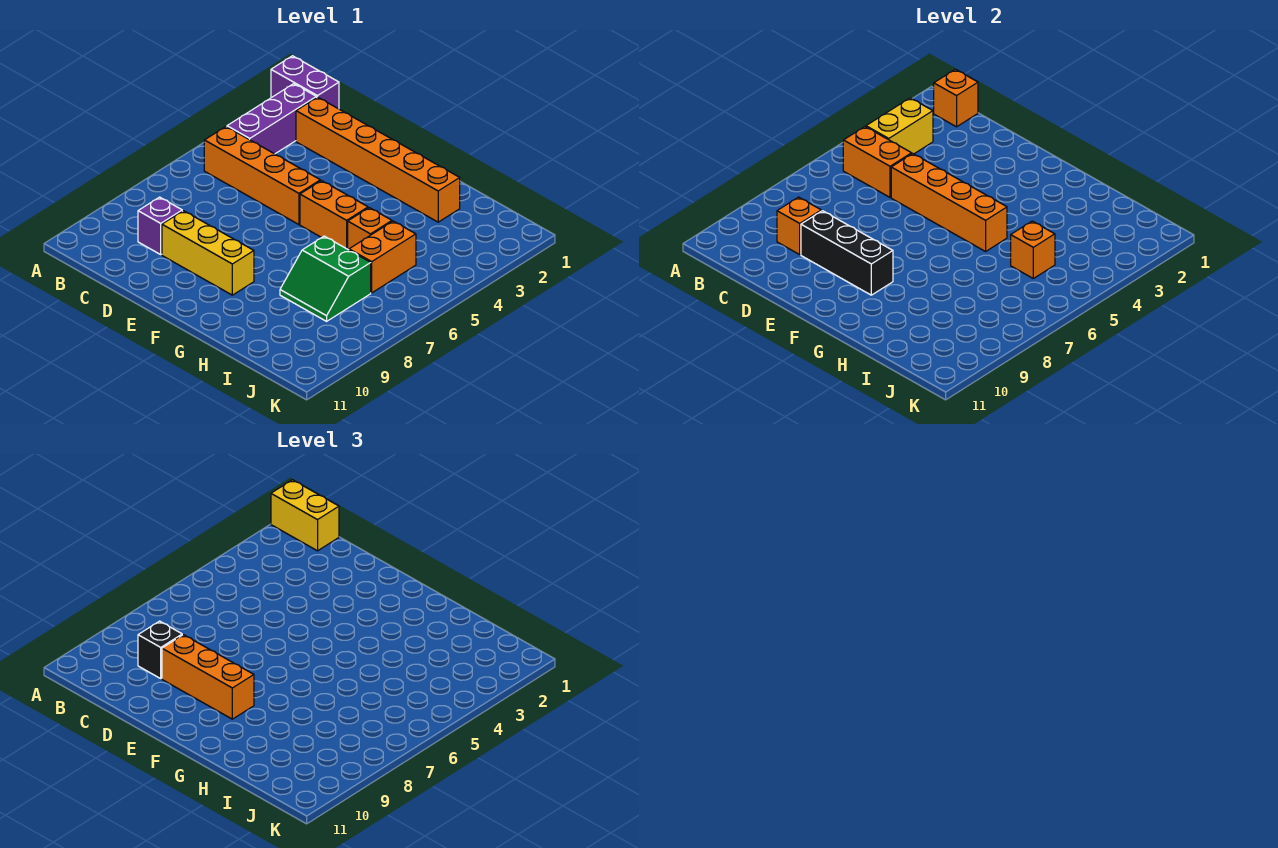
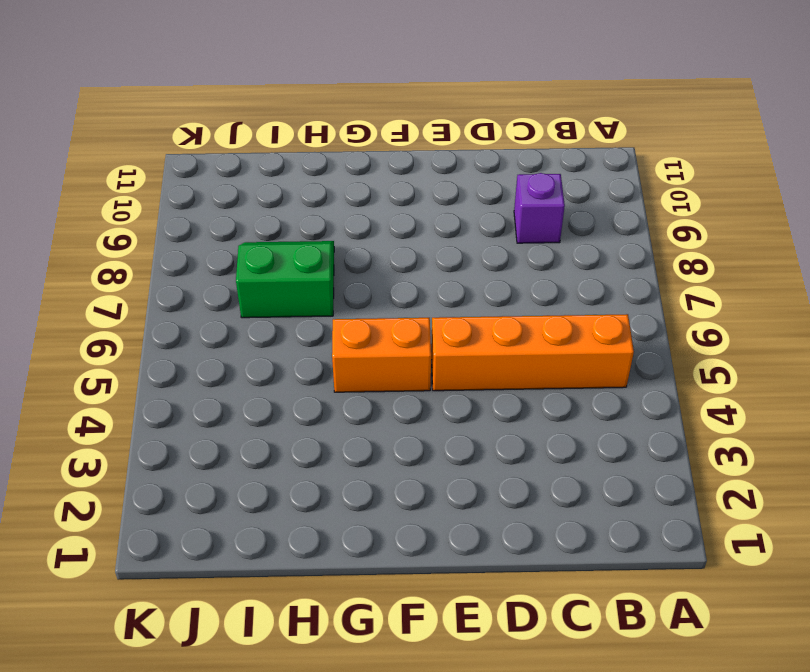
none -> purple brick A1:B1 level 1
none -> purple brick B2:B4 level 1
none -> orange brick C2:H2 level 1

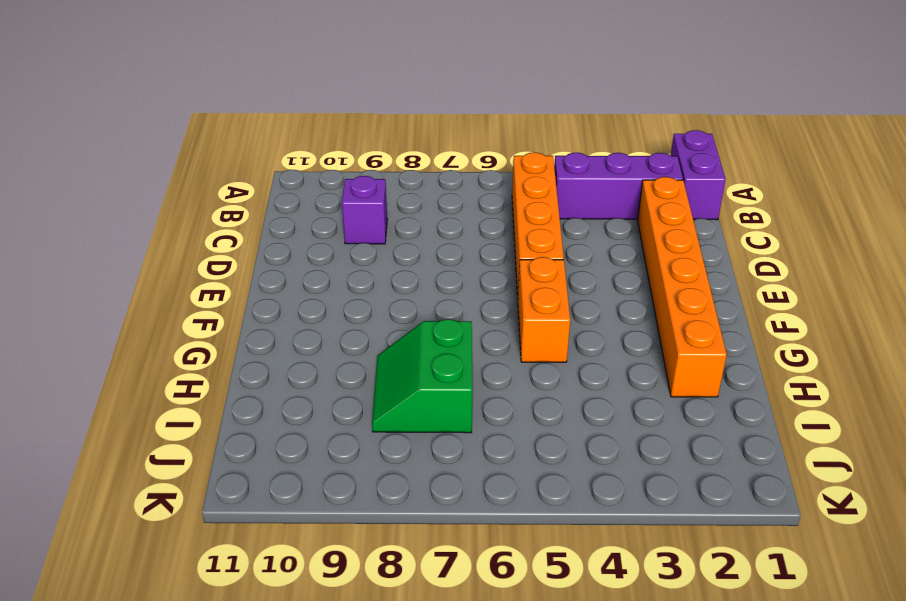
none -> yellow brick D9:F9 level 1
none -> orange brick H5 level 1
none -> orange brick I5:I6 level 1

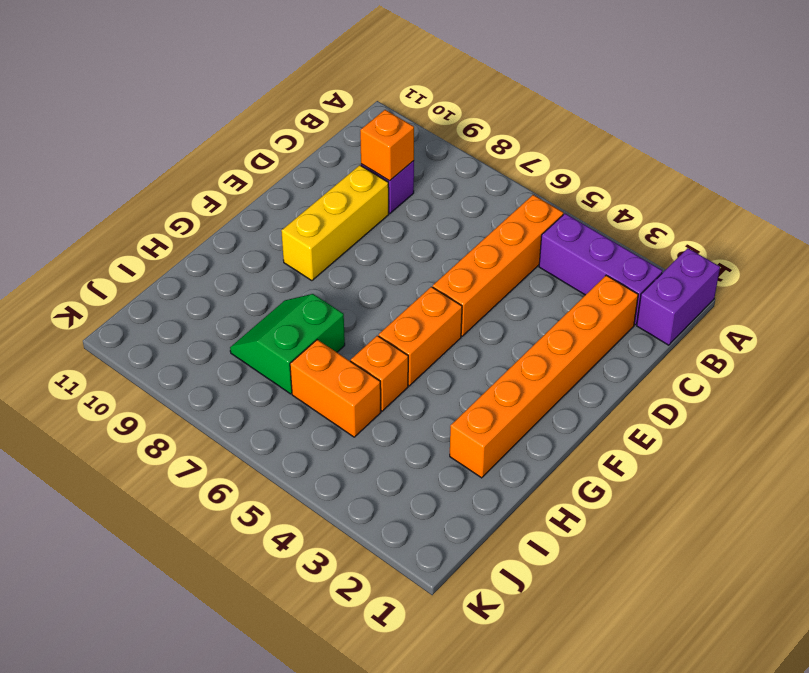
none -> orange brick B1 level 2
none -> yellow brick B3:B4 level 2
none -> orange brick B5:C5 level 2

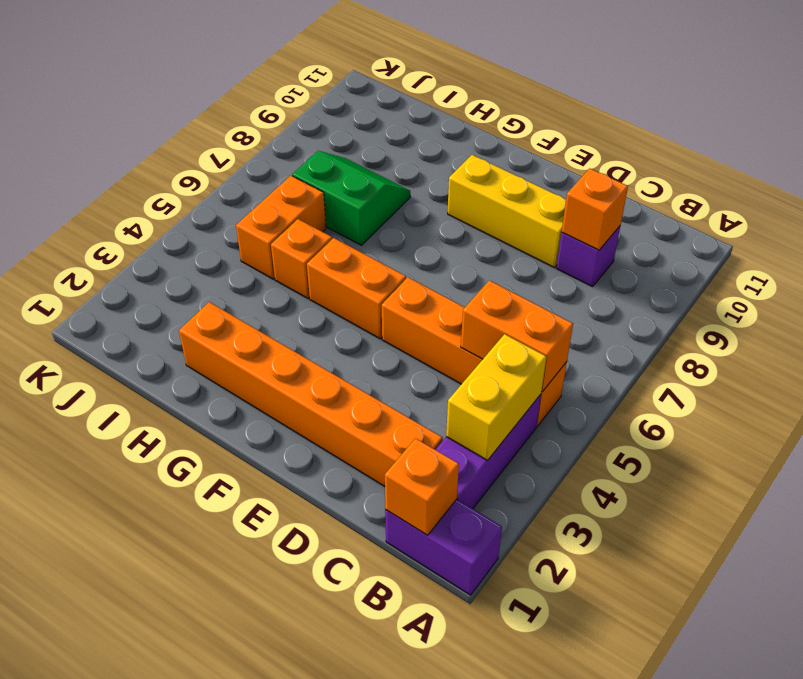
none -> orange brick D5:G5 level 2
none -> black brick D9:F9 level 2
none -> orange brick I5 level 2

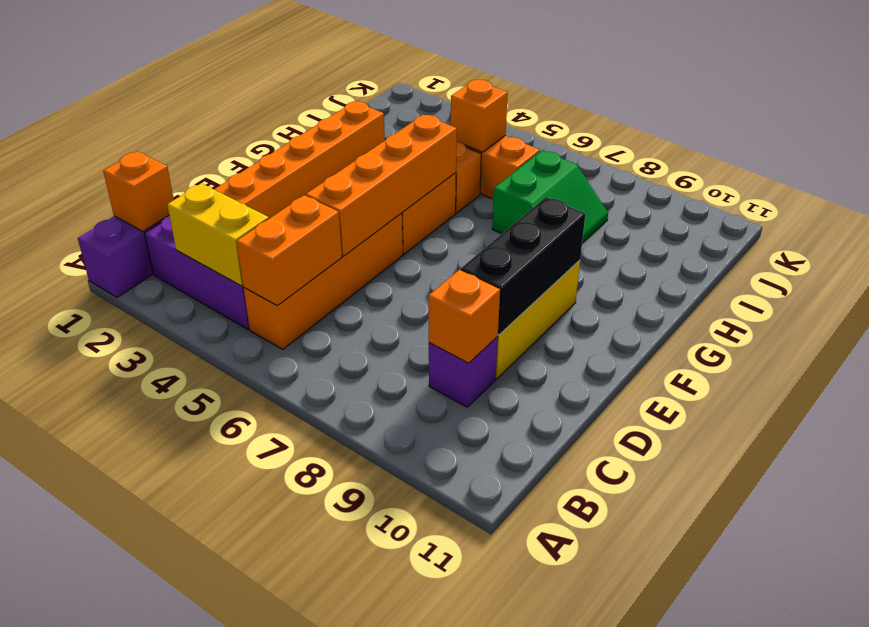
none -> yellow brick A1:B1 level 3
none -> black brick C9 level 3
none -> orange brick D9:F9 level 3

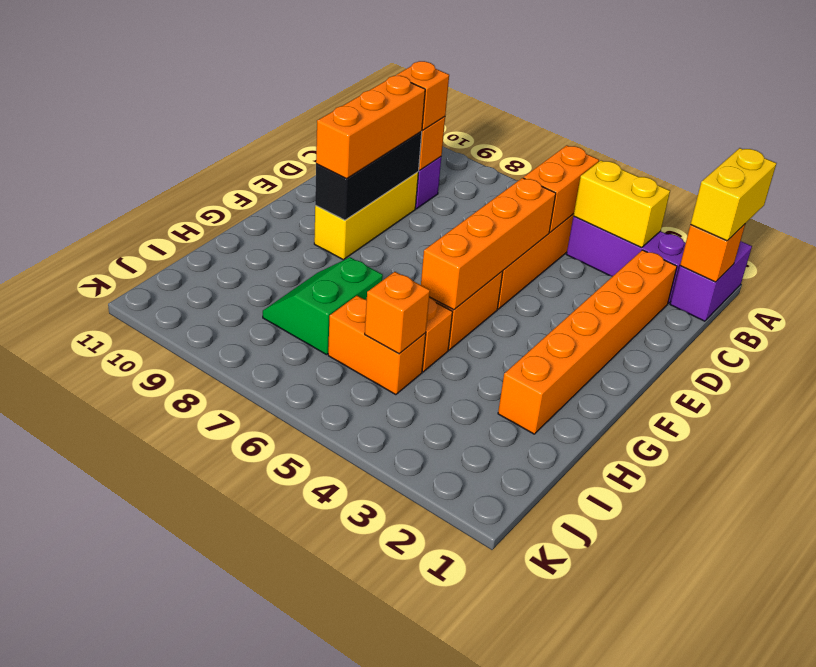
orange brick C9 level 3 -> black brick C9 level 3

